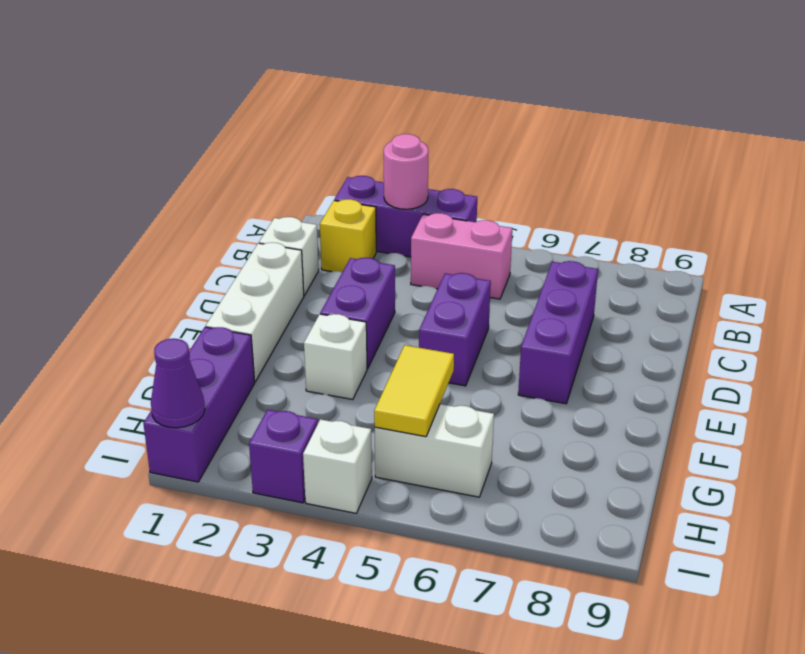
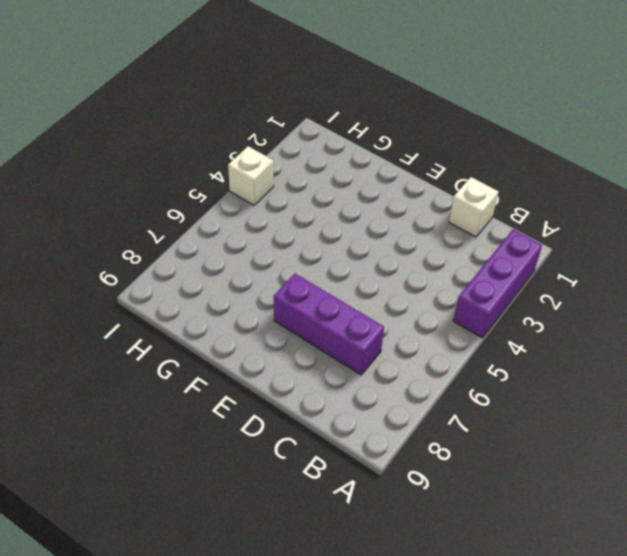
none -> yellow brick B2 level 1
none -> pink brick B4:B5 level 1
none -> white brick D1:F1 level 1

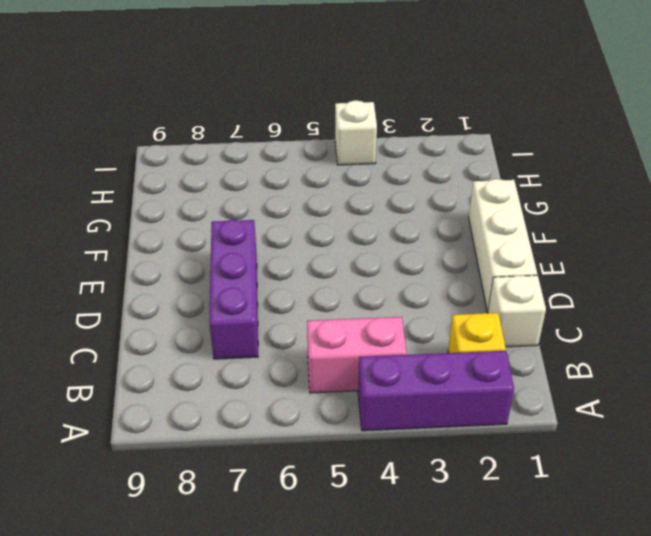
none -> purple brick D3:E3 level 1
none -> purple brick D5:E5 level 1
none -> white brick F3 level 1

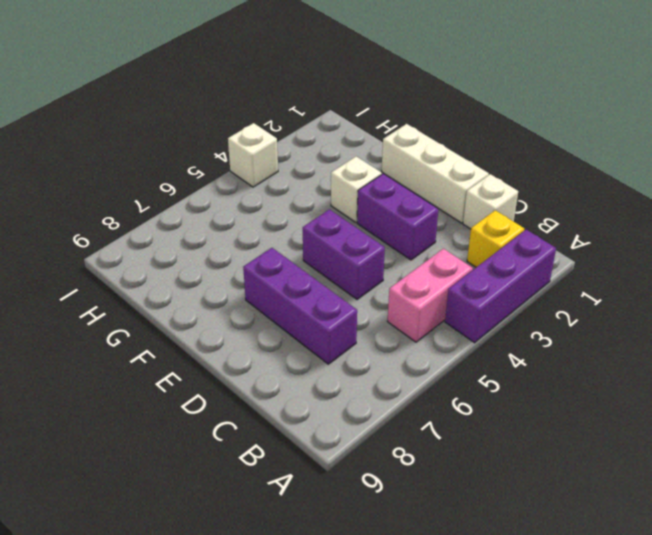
none -> purple brick G1:I1 level 1
none -> white brick H5:H6 level 1
none -> purple brick I3 level 1

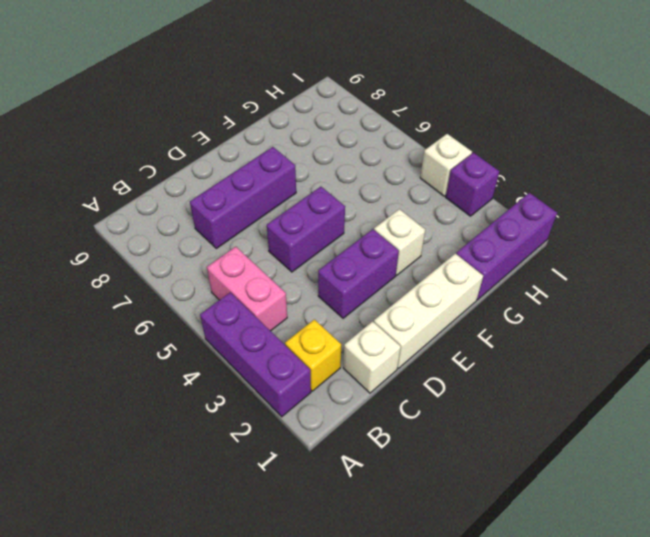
none -> white brick H5:H6 level 1
none -> pink round brick A3 level 2
none -> yellow tile G5:H5 level 2

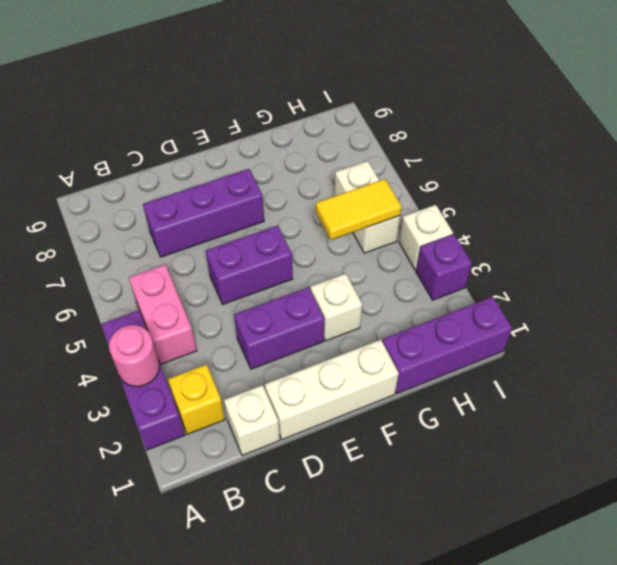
none -> purple cone I1 level 2

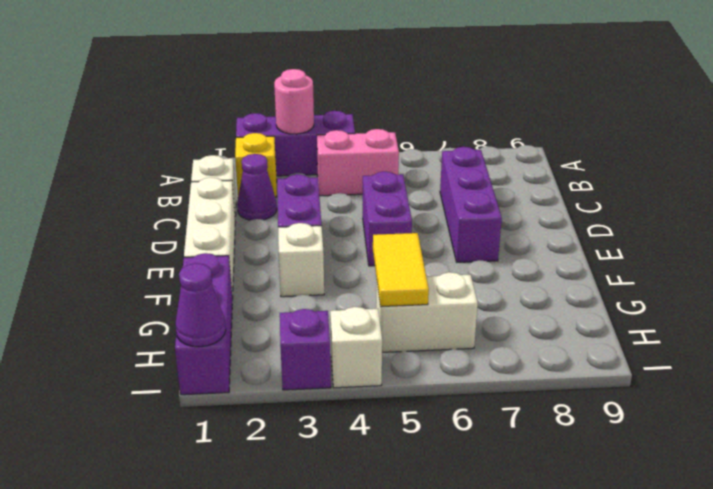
purple cone C2 level 1 -> none

